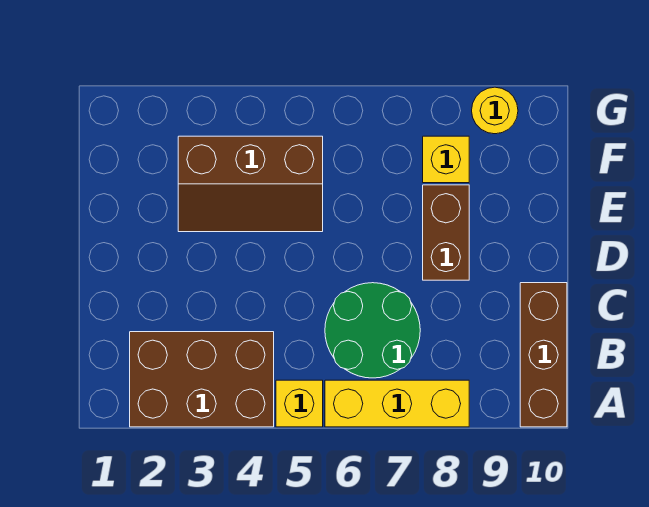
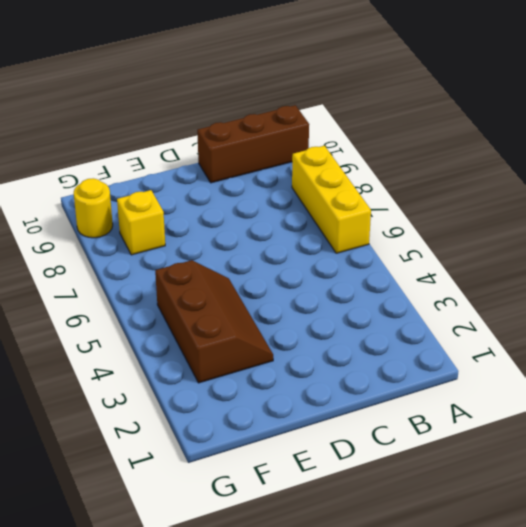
none -> brown brick A2:B4 level 1
none -> yellow brick A5 level 1

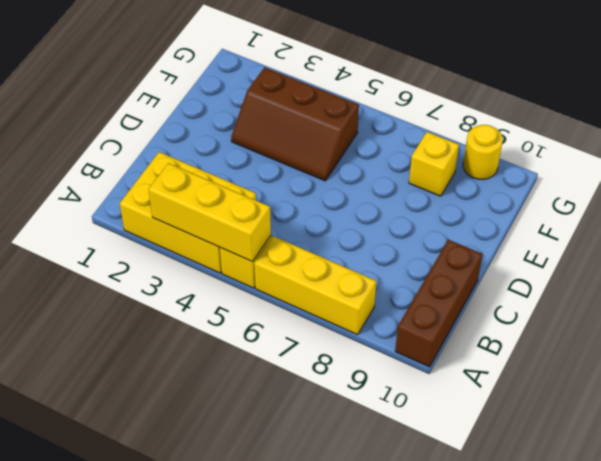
yellow brick A2:B4 level 1 -> brown brick A2:B4 level 1
yellow brick A3:A5 level 2 -> none
none -> green round brick B6:C7 level 1
none -> brown brick D8:E8 level 1

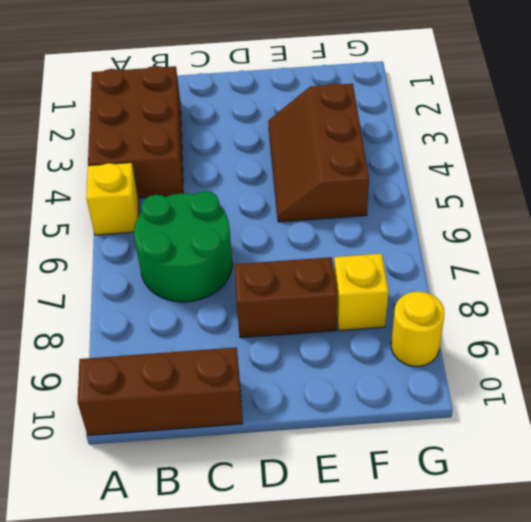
none -> yellow brick A6:A8 level 1

